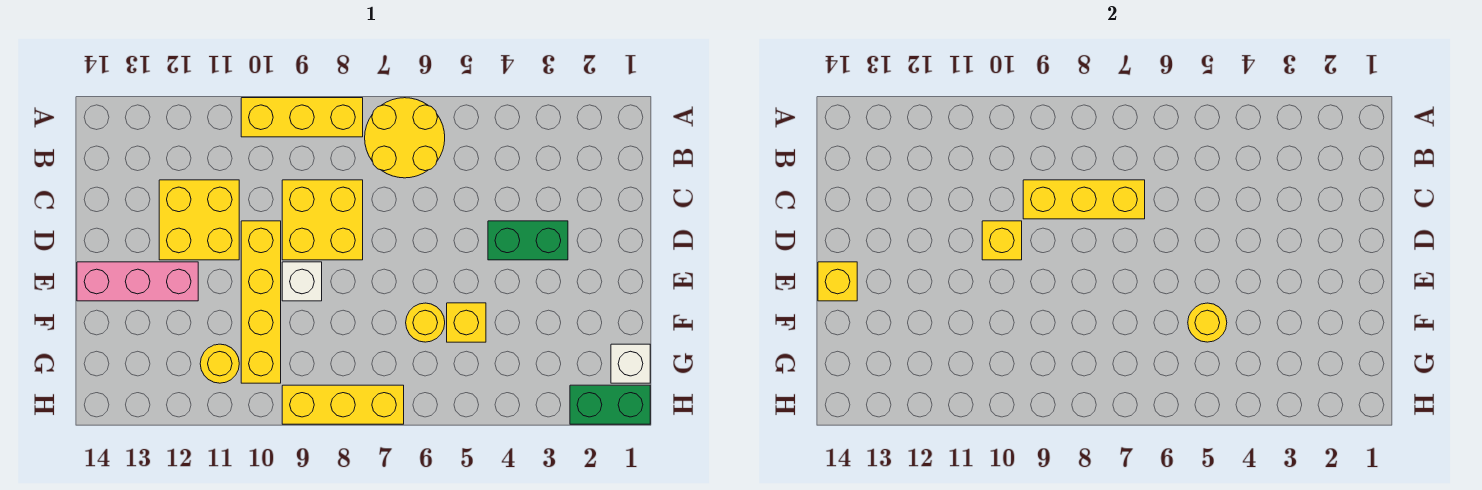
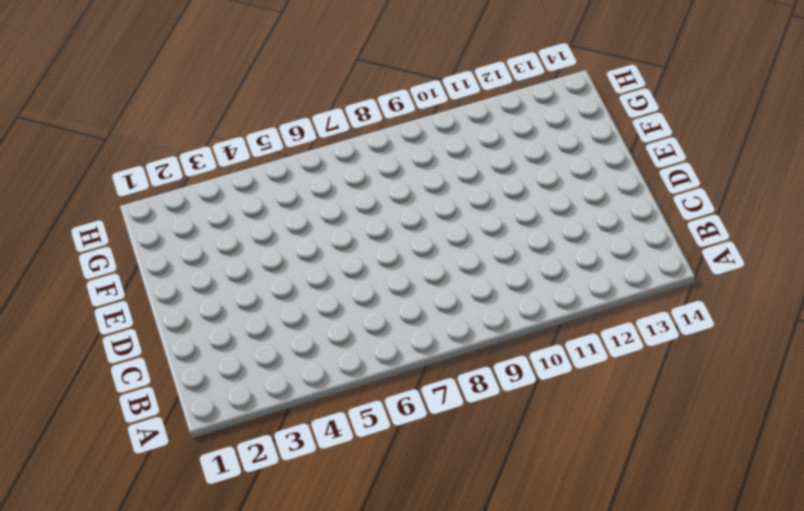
none -> yellow round brick A6:B7 level 1
none -> yellow brick A8:A10 level 1
none -> yellow brick C8:D9 level 1

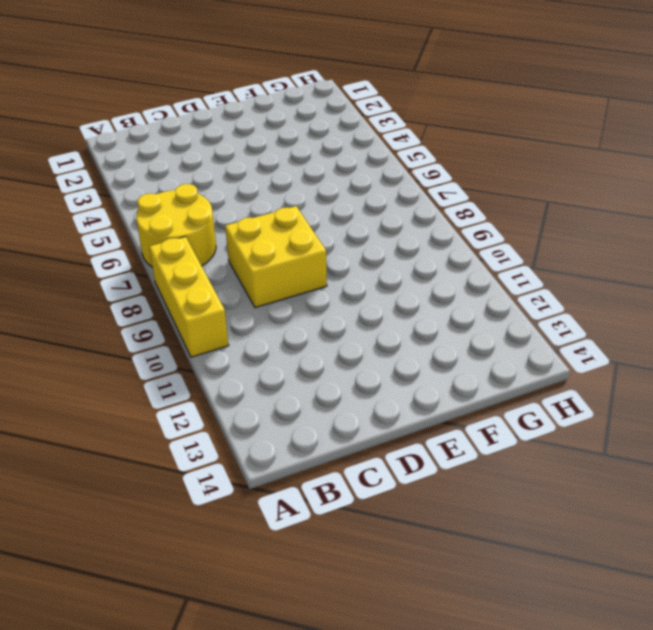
none -> yellow brick C11:D12 level 1
none -> green brick D3:D4 level 1
none -> yellow brick D10:G10 level 1

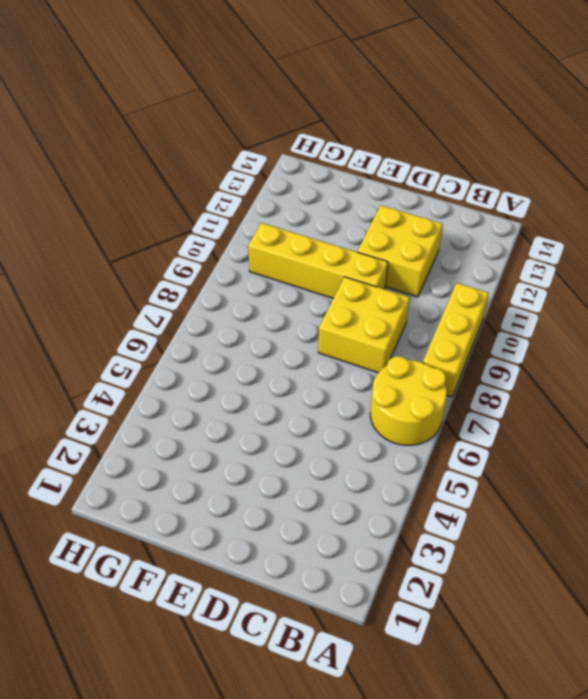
none -> green brick D3:D4 level 1
none -> white brick E9 level 1
none -> pink brick E12:E14 level 1

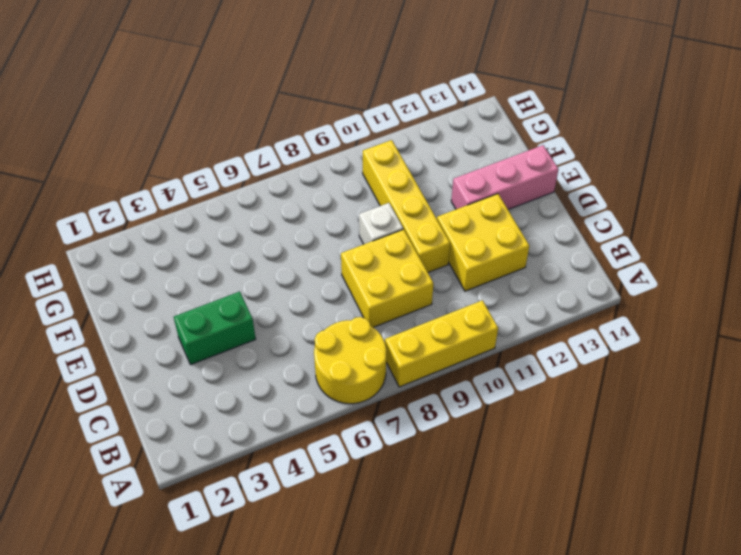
none -> yellow brick F5 level 1
none -> yellow round brick F6 level 1
none -> white brick G1 level 1

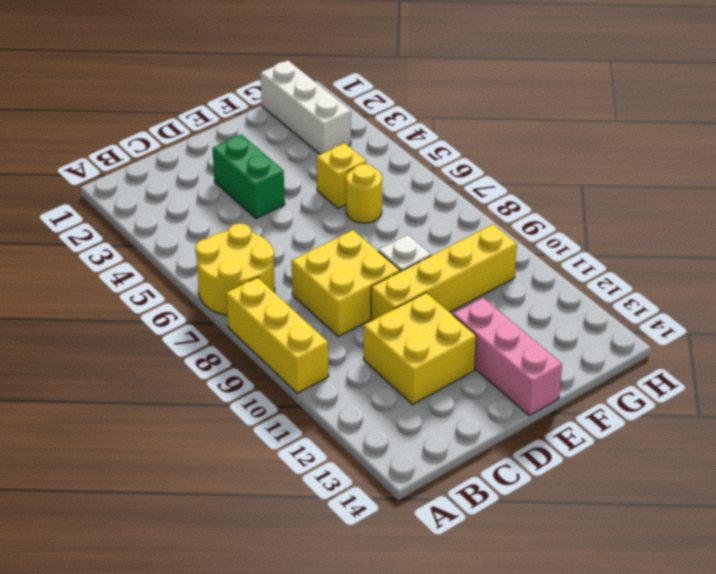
white brick G1:G3 level 1 -> white brick G1 level 1
none -> yellow round brick G11 level 1
none -> green brick H1:H2 level 1
none -> yellow brick H7:H9 level 1

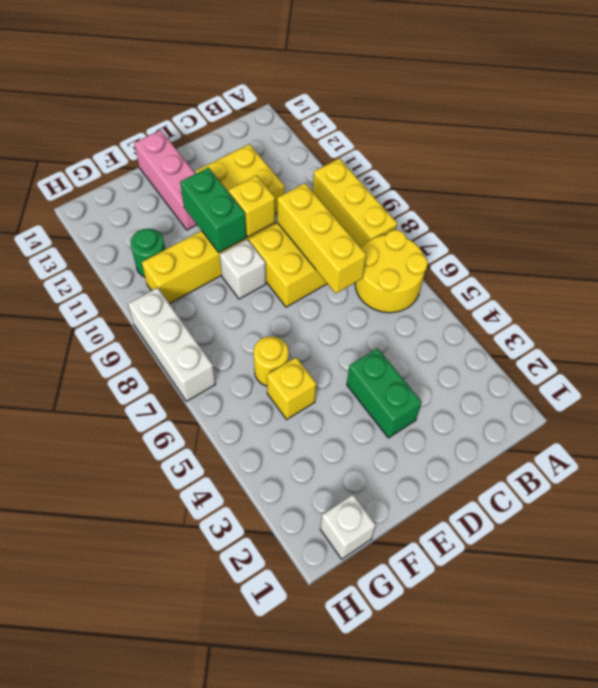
green brick E10:E11 level 2 -> green brick H1:H2 level 1
green round brick G11 level 1 -> yellow round brick G11 level 1
white brick H7:H9 level 1 -> yellow brick H7:H9 level 1
none -> yellow brick E14 level 2
none -> yellow round brick F5 level 2

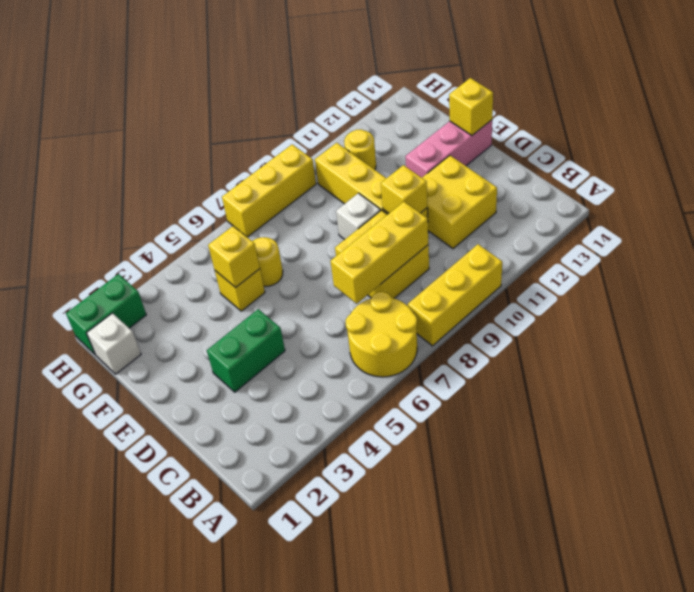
yellow brick F5 level 2 -> yellow round brick F5 level 2

